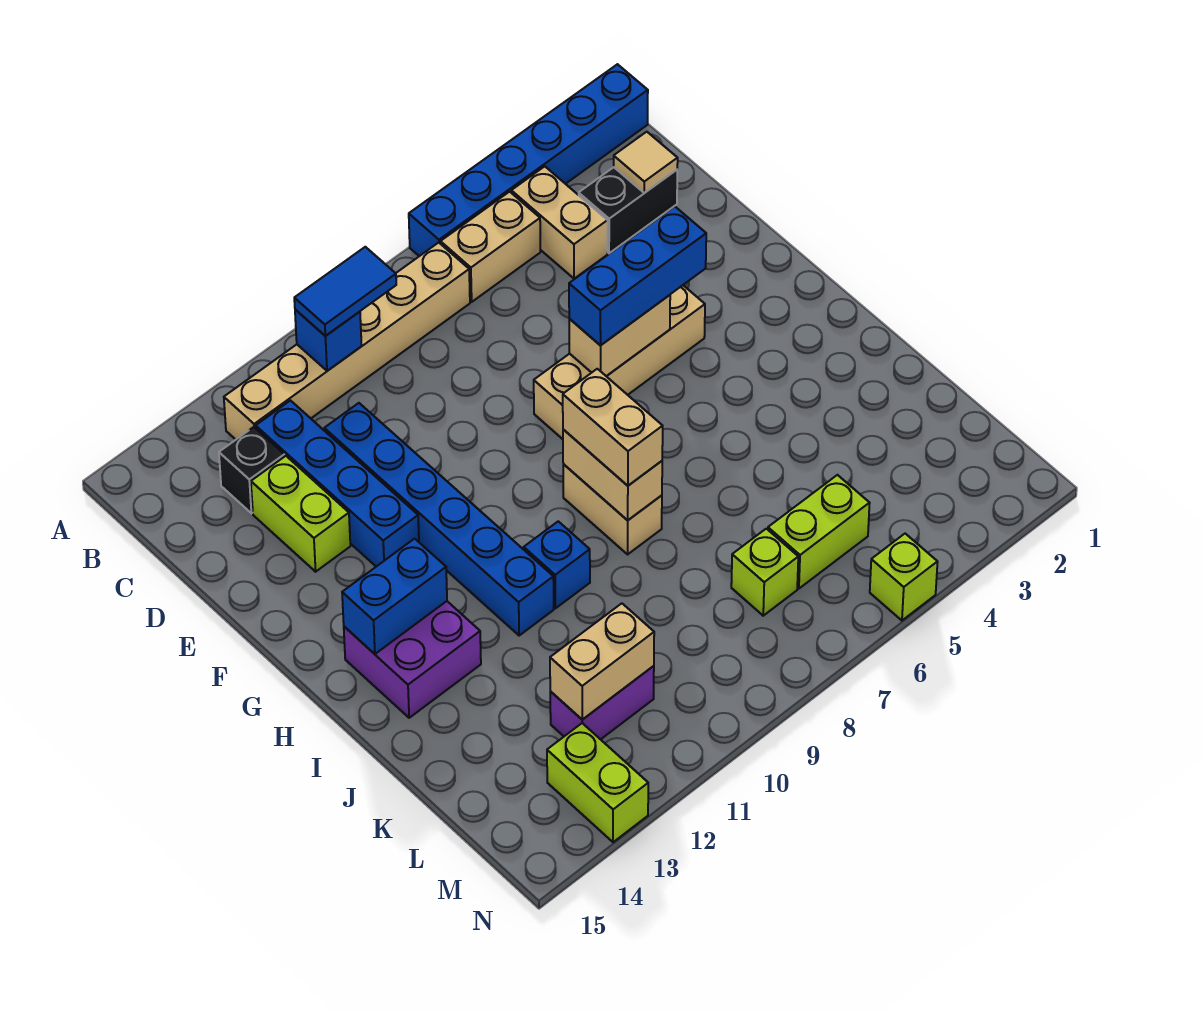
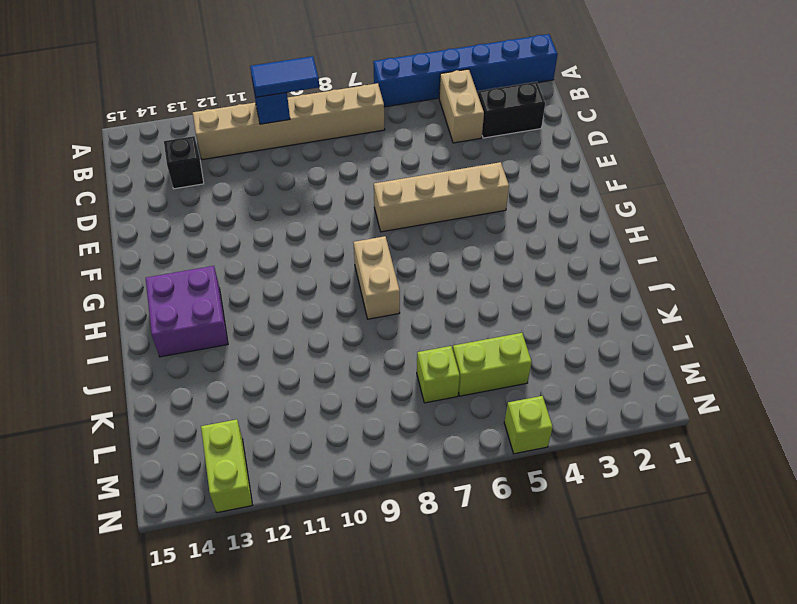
none -> tan brick B5:B6 level 1
none -> blue brick C12:F12 level 1
none -> blue brick D11:I11 level 1

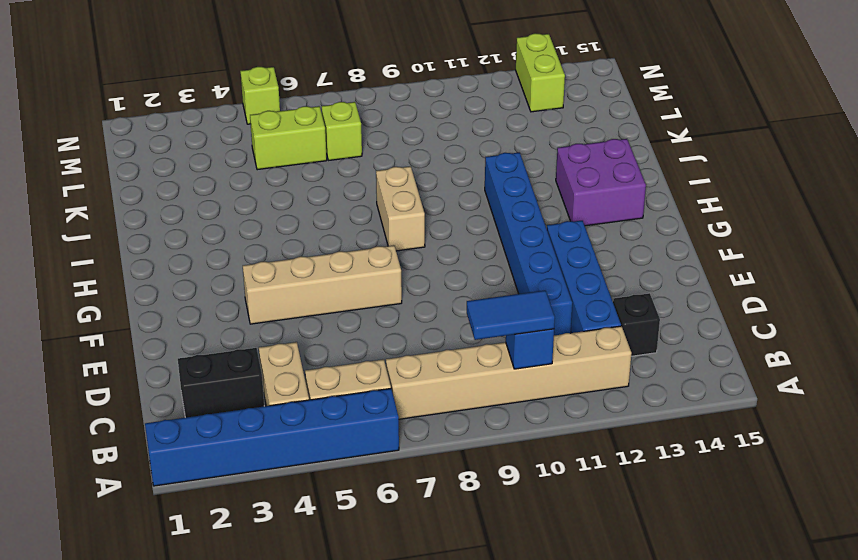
none -> lime brick D13:E13 level 1
none -> blue brick I10 level 1
none -> purple brick L11:L12 level 1

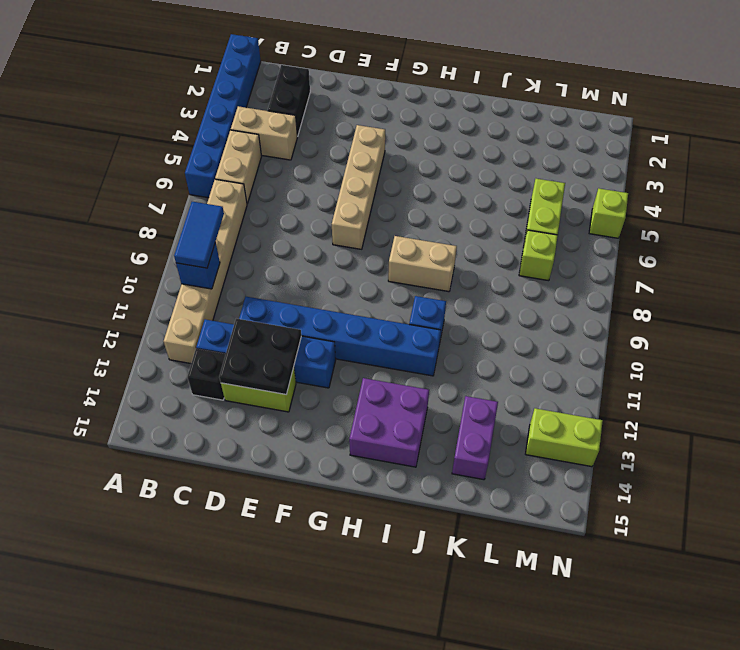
black plate D12:E13 level 2 -> none
purple brick K13:K14 level 1 -> purple brick L11:L12 level 1
none -> tan tile C2 level 2
none -> tan brick F5:F6 level 2
none -> tan brick H8:I8 level 2

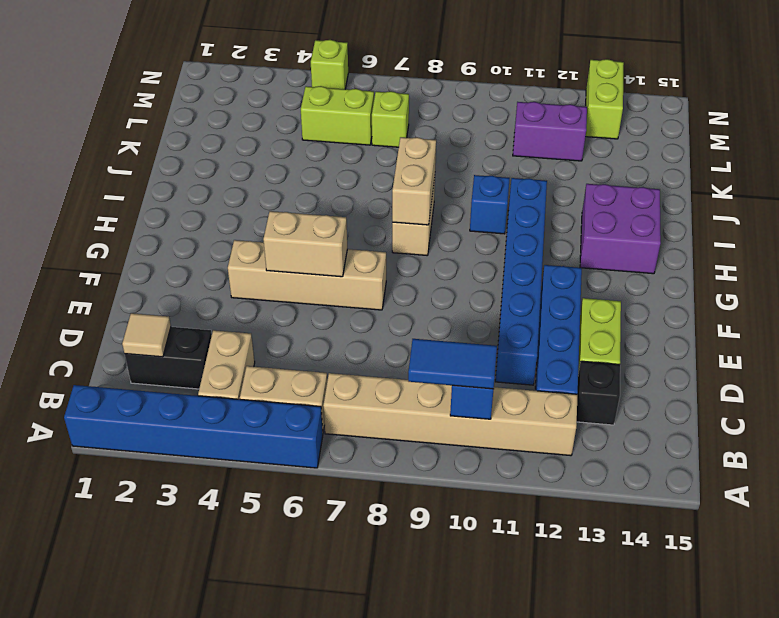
none -> blue brick H13:H14 level 2
none -> tan brick L11:L12 level 2
none -> blue brick F4:F6 level 3

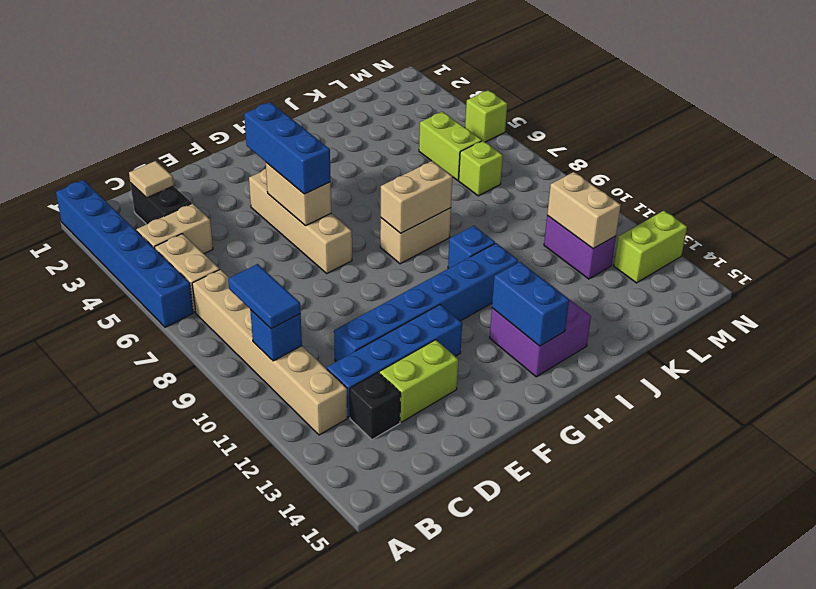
none -> tan brick H8:I8 level 3

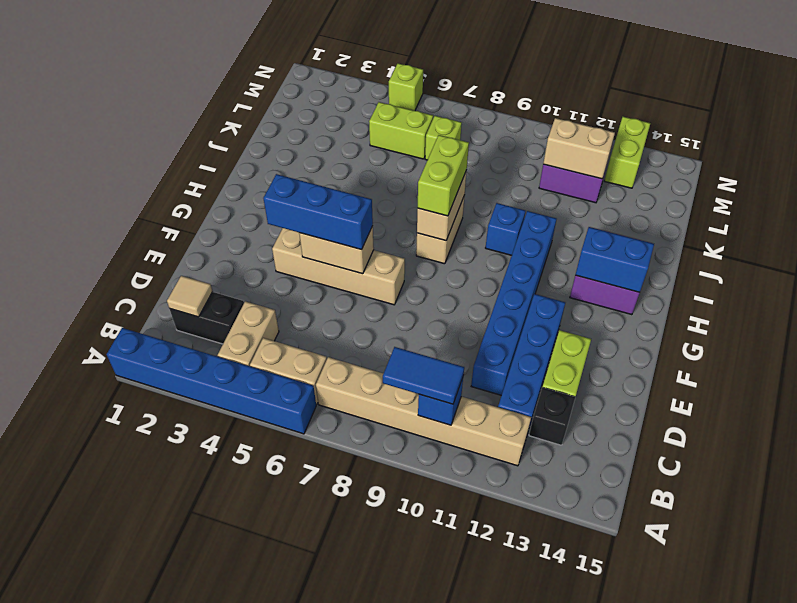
lime brick H8:I8 level 3 -> tan brick H8:I8 level 3

